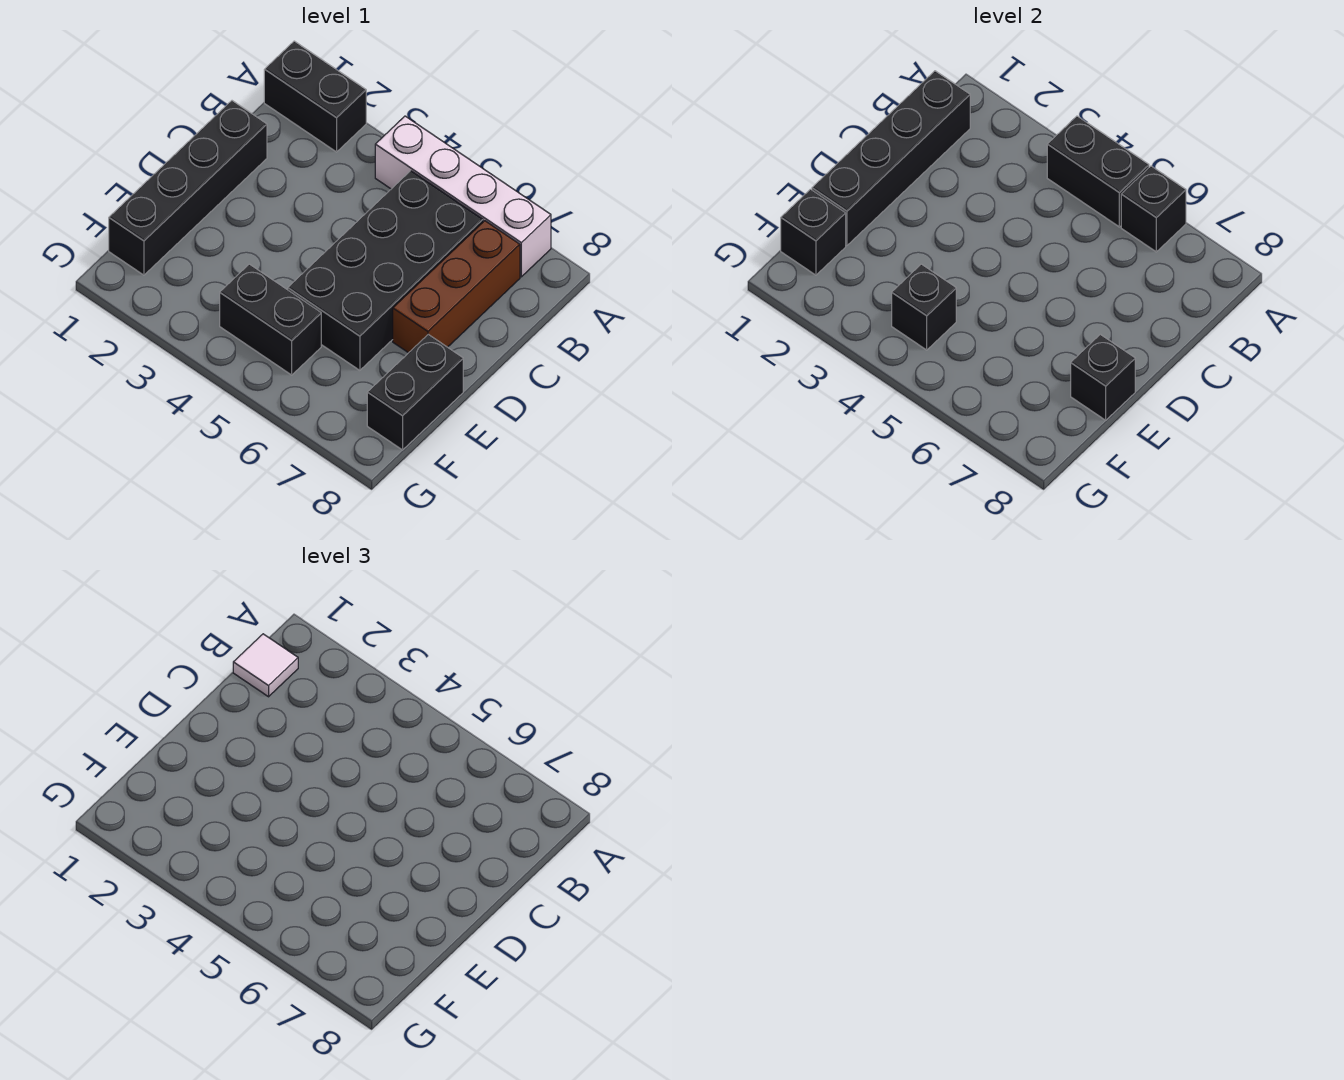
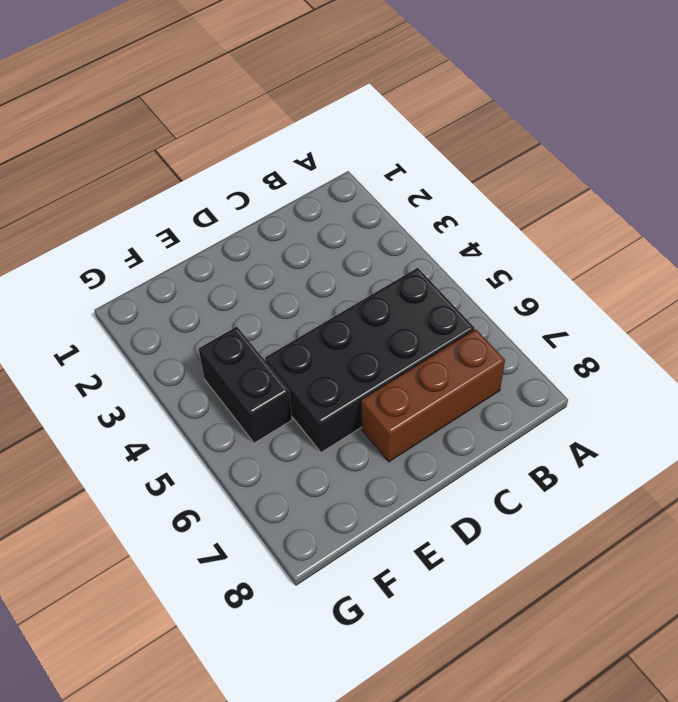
none -> black brick A1:A2 level 1
none -> white brick A4:A7 level 1
none -> black brick C1:F1 level 1

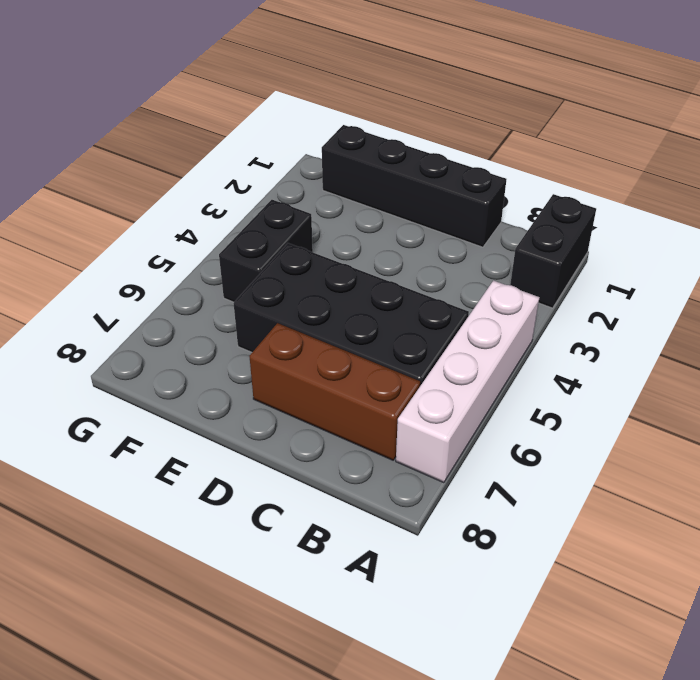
none -> black brick E8:F8 level 1
none -> black brick A4:A5 level 2
none -> black brick A6 level 2

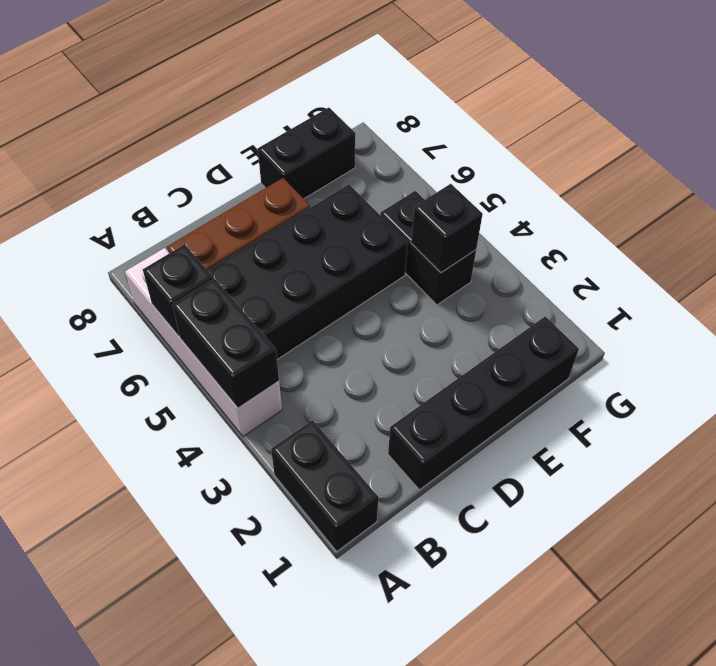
none -> black brick B1:E1 level 2
none -> black brick E8 level 2
none -> black brick F1 level 2

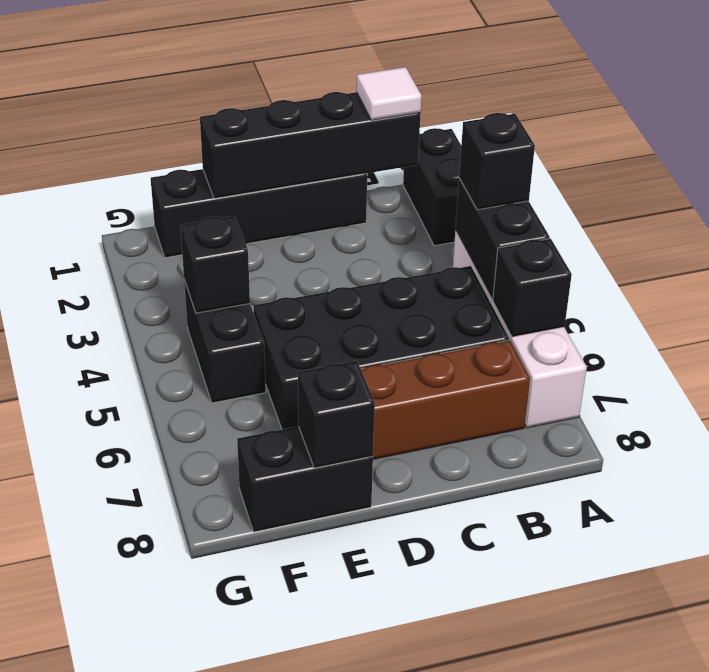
black brick A4 level 3 -> black brick F1 level 2

